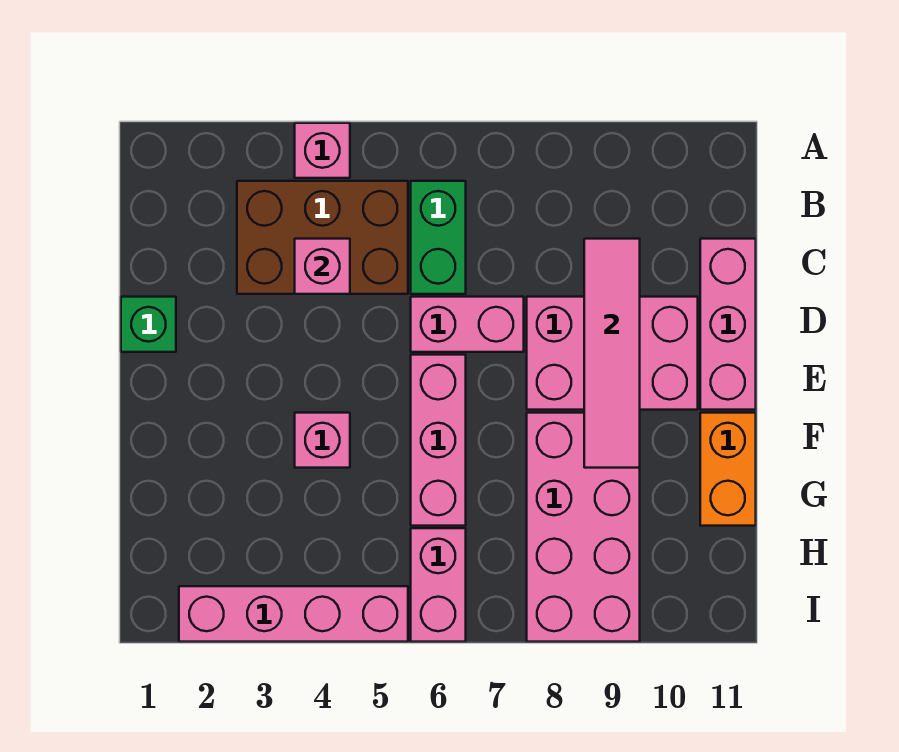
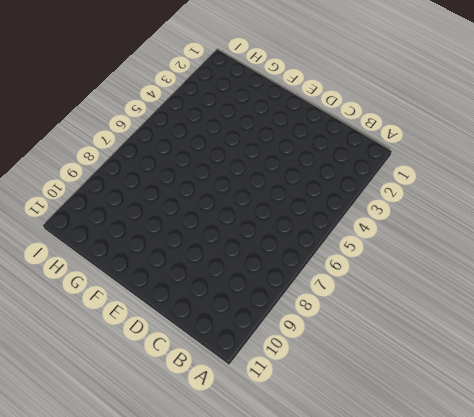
none -> pink brick A4 level 1
none -> brown brick B3:C5 level 1
none -> green brick B6:C6 level 1

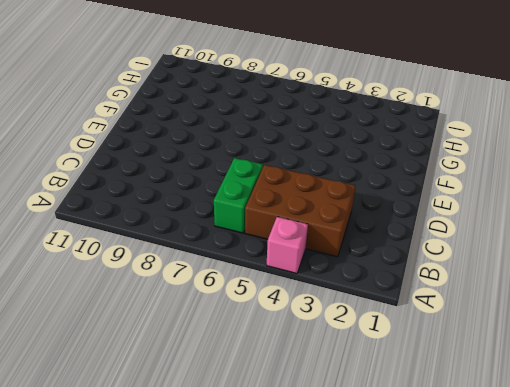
none -> pink brick C11:E11 level 1
none -> green brick D1 level 1
none -> pink brick D6:D7 level 1

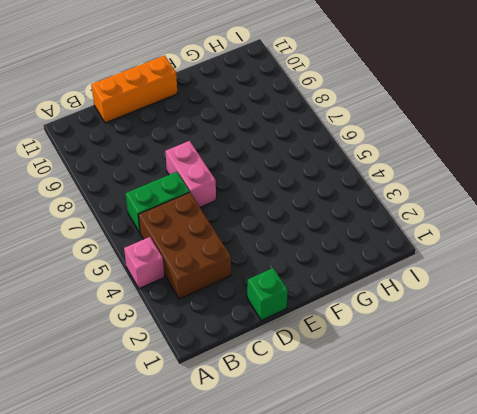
orange brick C11:E11 level 1 -> pink brick C11:E11 level 1
none -> pink brick D8:E10 level 1
none -> pink brick E6:G6 level 1
none -> pink brick F4 level 1

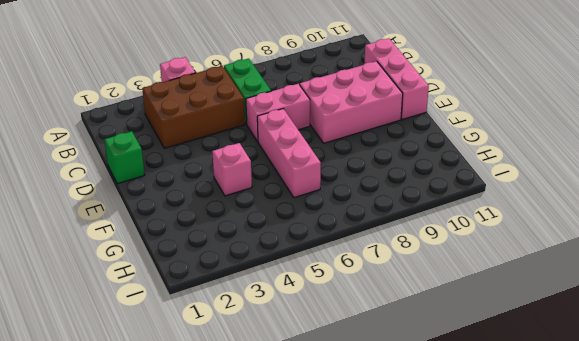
none -> pink brick F8:I9 level 1
none -> orange brick F11:G11 level 1
none -> pink brick H6:I6 level 1

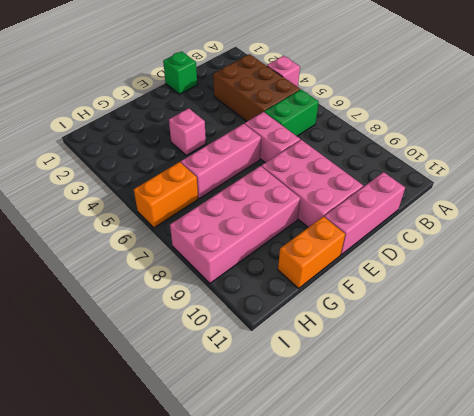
orange brick H6:I6 level 1 -> pink brick H6:I6 level 1
none -> pink brick I2:I5 level 1
none -> pink brick C4 level 2
none -> pink tile C9:F9 level 2

